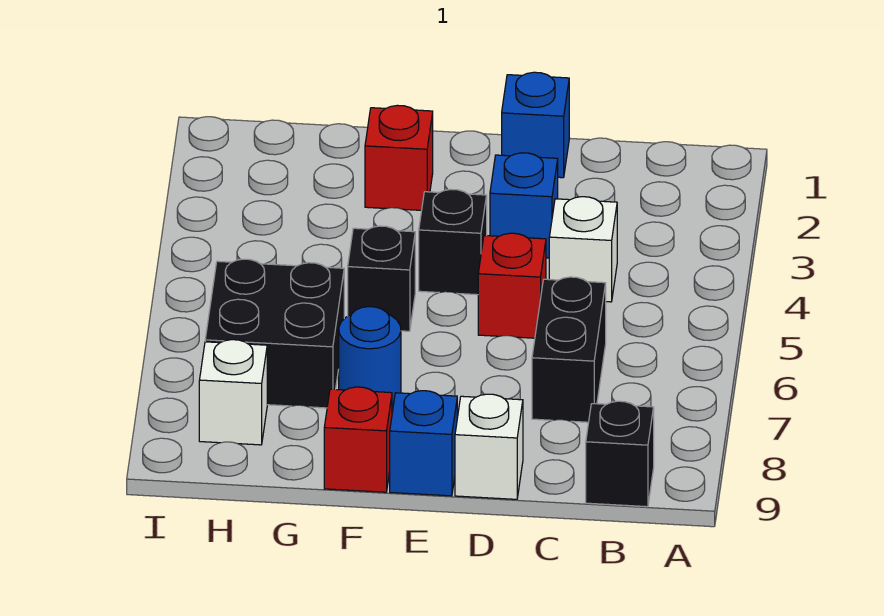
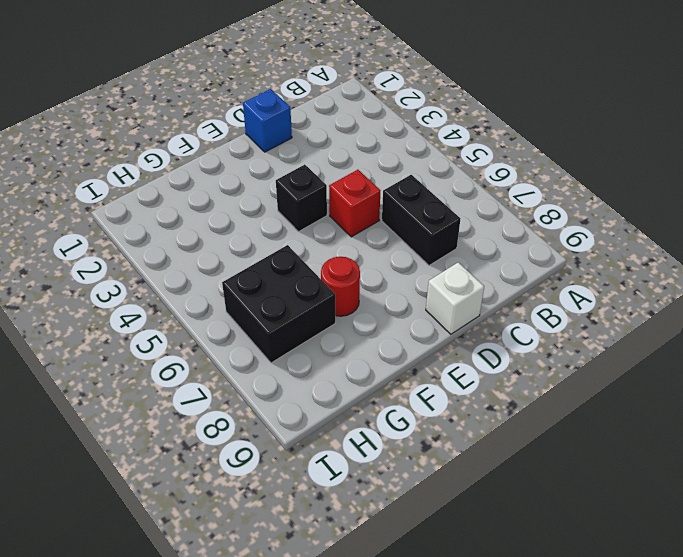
red round brick F7 level 1 -> blue round brick F7 level 1
none -> black brick B9 level 1
none -> white brick C4 level 1
none -> blue brick D3 level 1

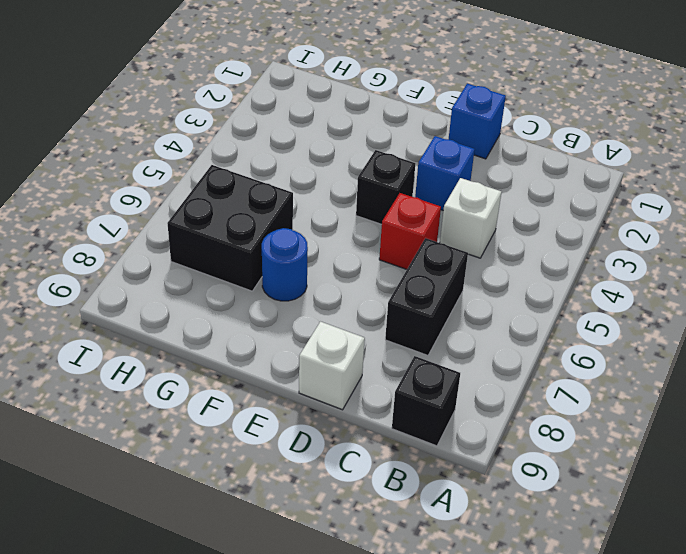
none -> blue brick E9 level 1
none -> red brick F2 level 1
none -> black brick F5 level 1

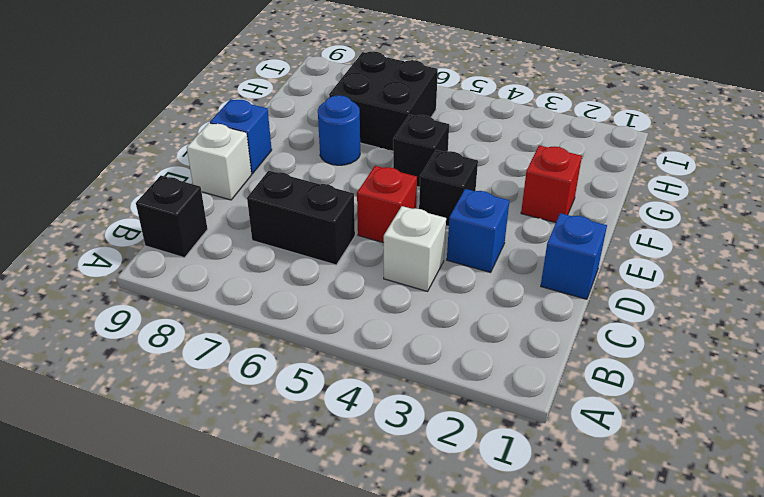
none -> red brick F9 level 1
none -> white brick H8 level 1

